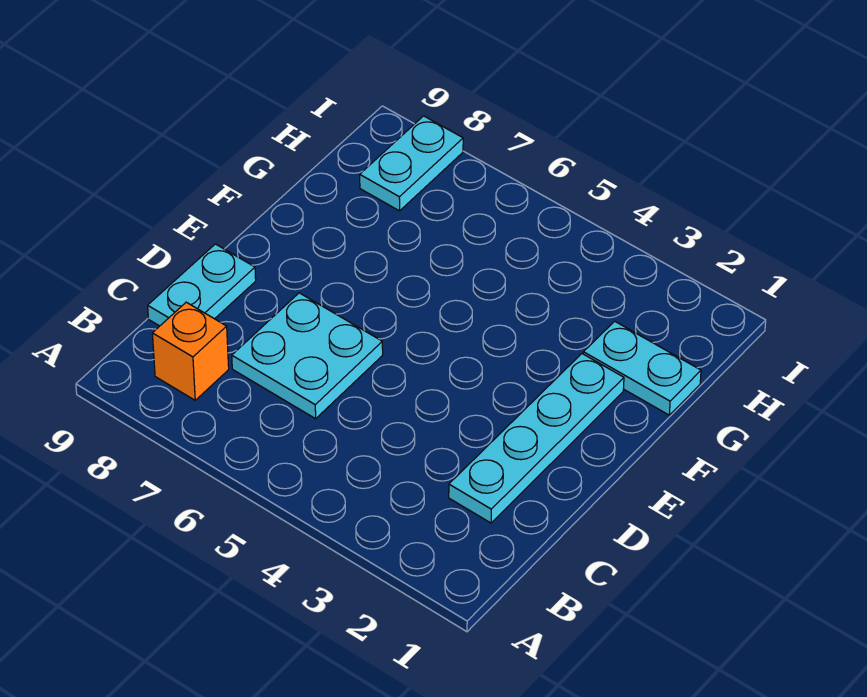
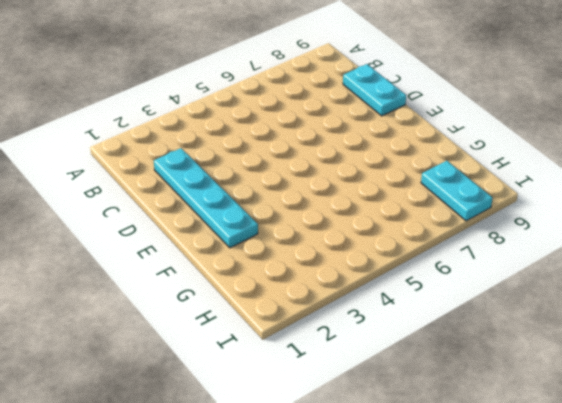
none -> orange brick B8 level 1
none -> cyan plate C6:D7 level 1

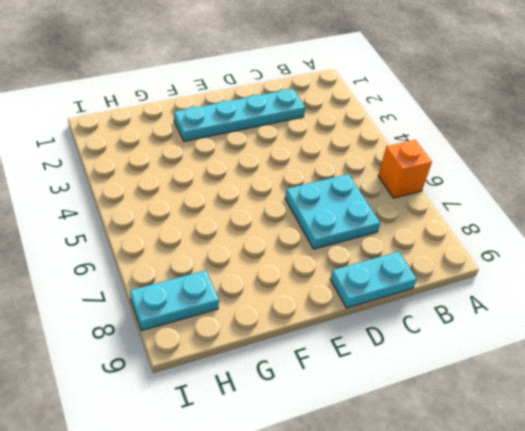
orange brick A6 level 1 -> orange brick B8 level 1
none -> cyan plate G1:G2 level 1

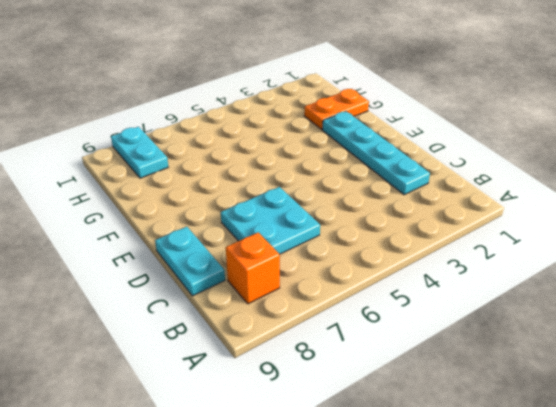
orange plate G1:G2 level 1 -> cyan plate G1:G2 level 1

